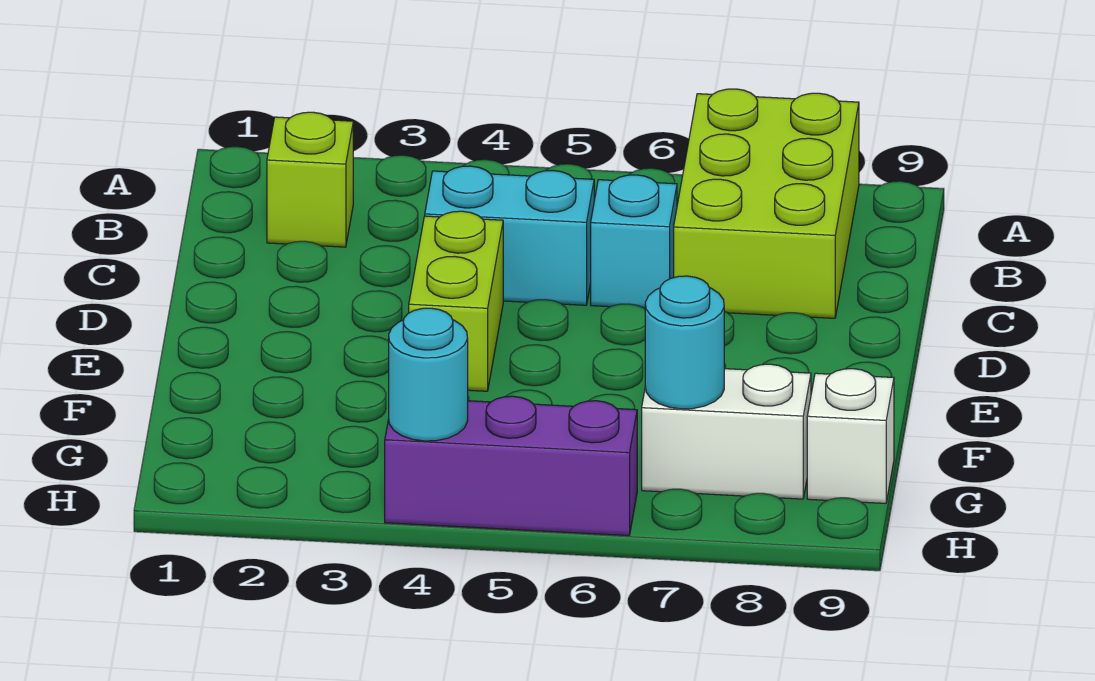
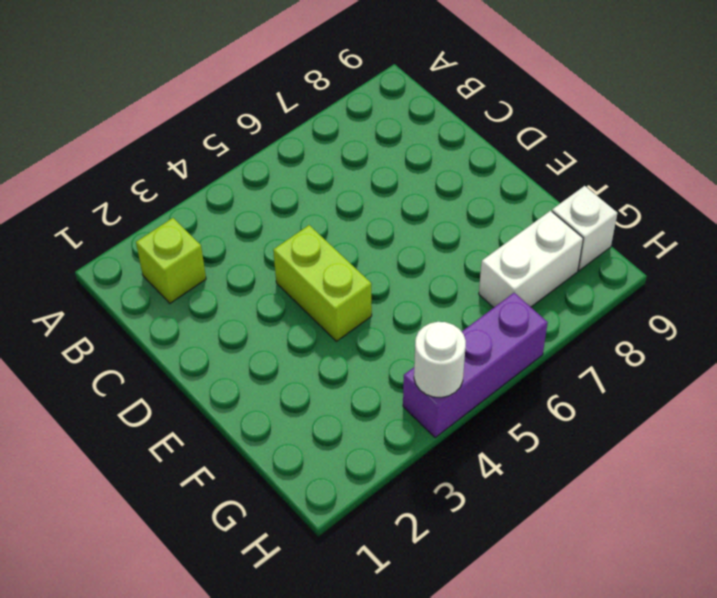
white round brick H4 level 2 -> cyan round brick H4 level 2
none -> lime brick A7:C8 level 1
none -> cyan brick C4:C5 level 1

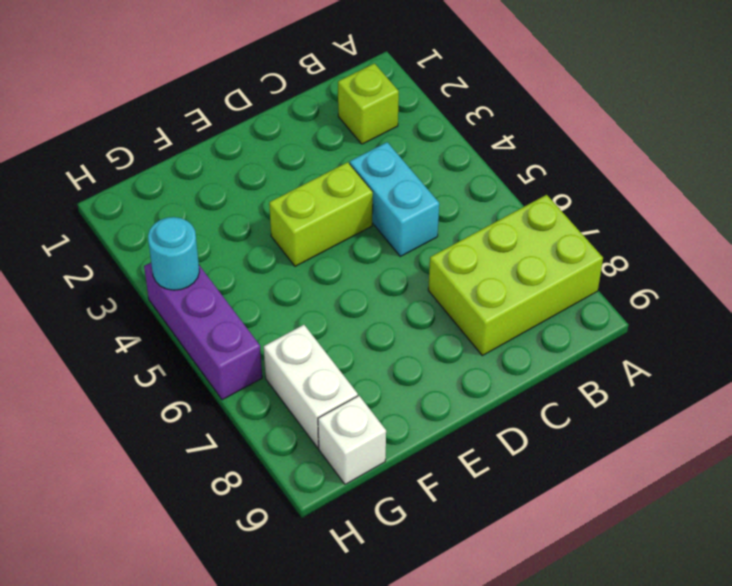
none -> cyan brick C6 level 1
none -> cyan round brick G7 level 2

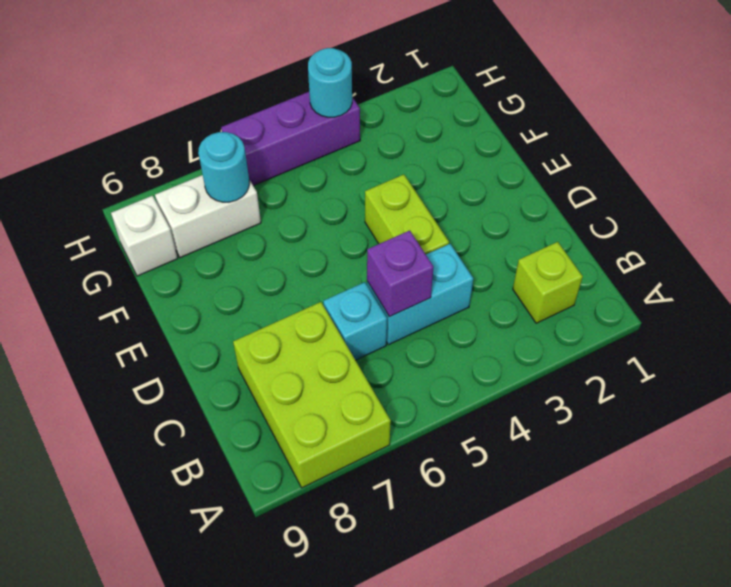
purple brick C5 level 2 -> none

